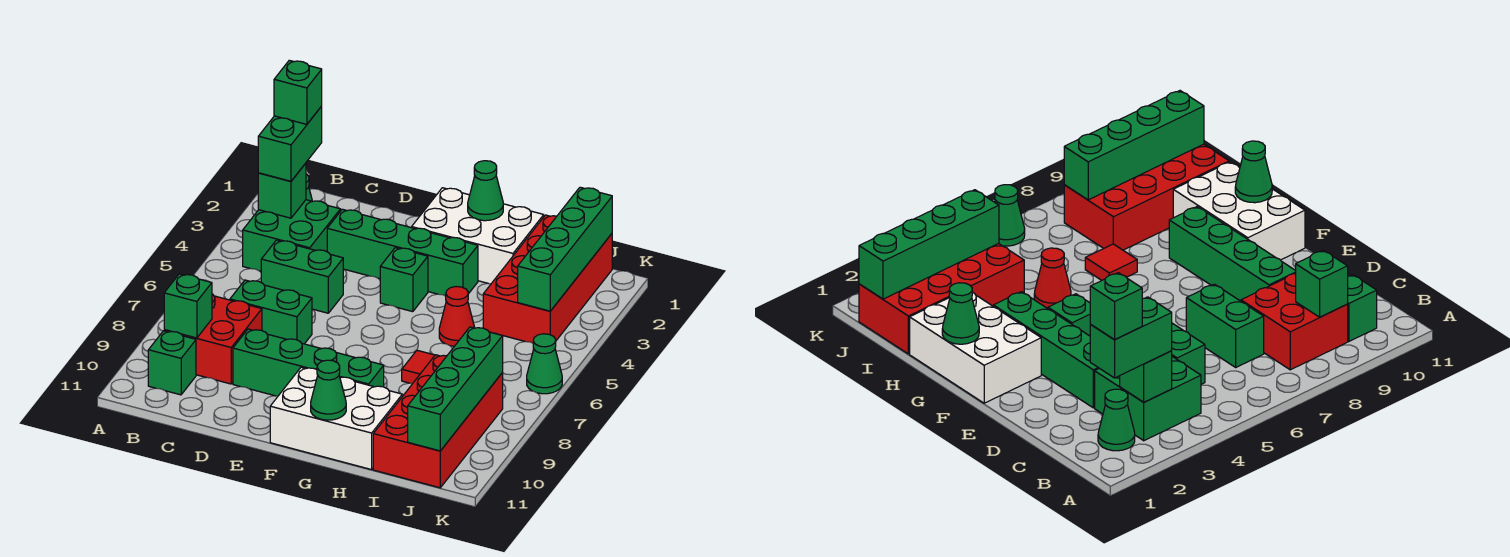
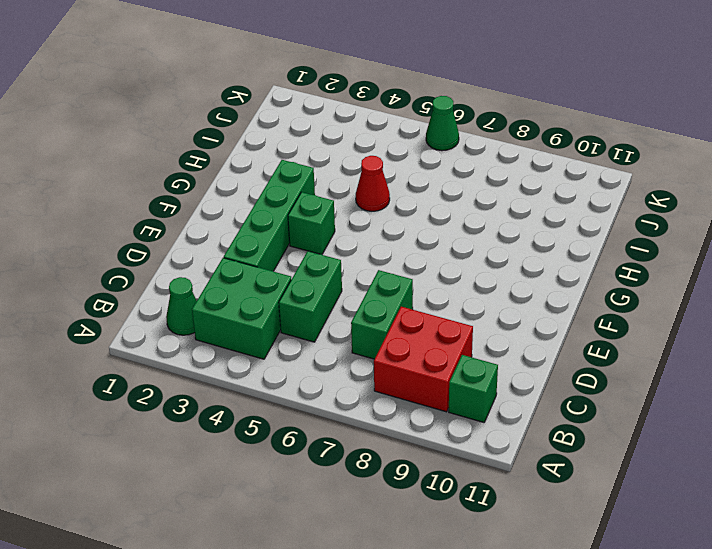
none -> green brick D9:G9 level 1
none -> white brick F1:H2 level 1
none -> white brick F10:H11 level 1

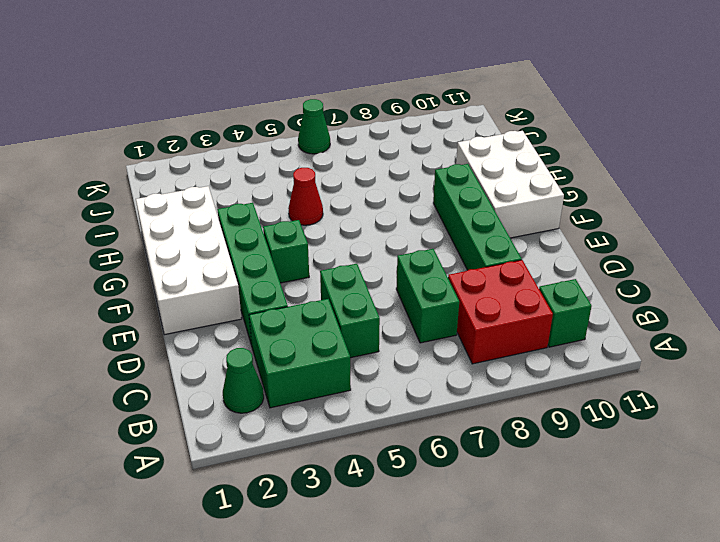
white brick E1:H2 level 1 -> white brick F1:H2 level 1
none -> red tile H7 level 1
none -> red brick I1:J4 level 1
none -> red brick I8:J11 level 1

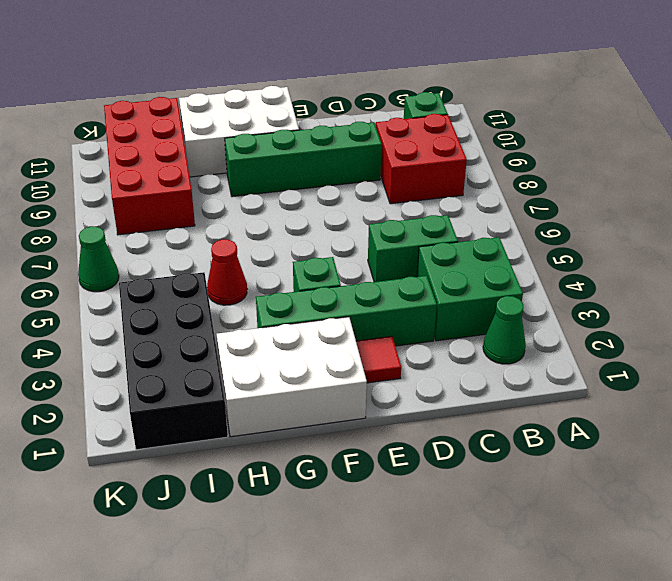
red tile E2 level 1 -> red tile H7 level 1
black brick I1:J4 level 1 -> red brick I1:J4 level 1
none -> green brick C7:D7 level 1
none -> green brick B3 level 2
none -> green brick B9 level 2

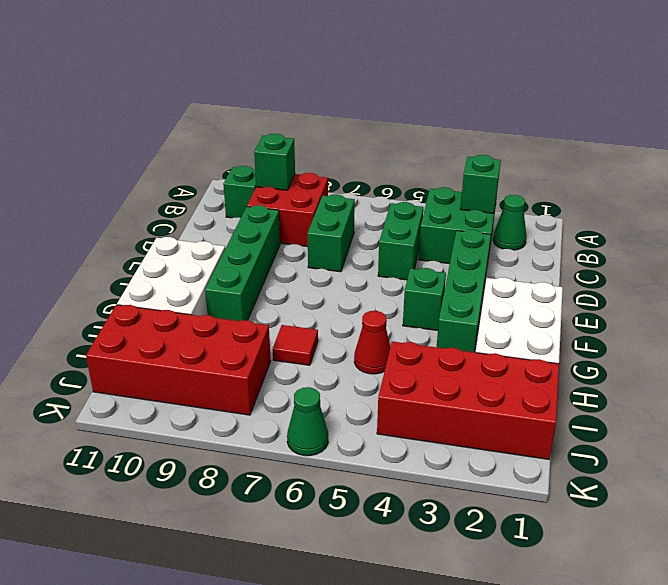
none -> green cone G1 level 2
none -> green cone G11 level 2
none -> green brick J1:J4 level 2

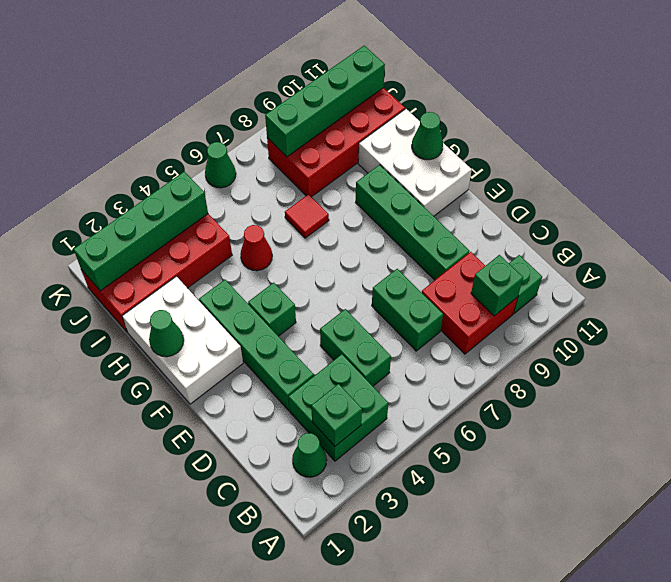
none -> green brick B2:B3 level 3
none -> green brick B2 level 4

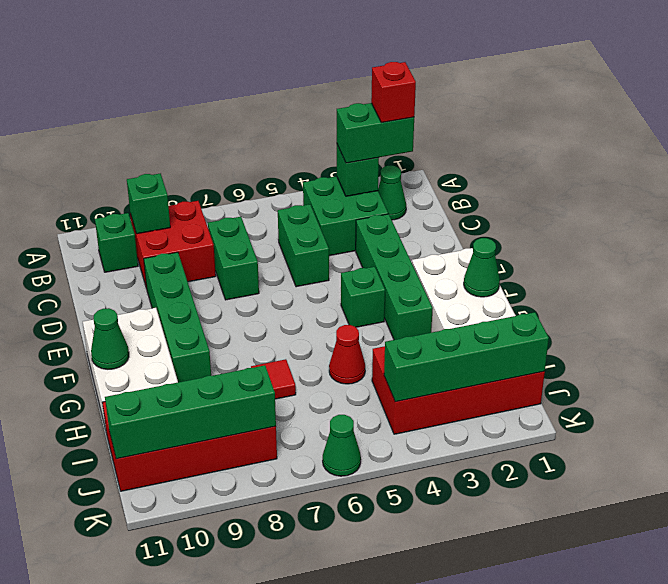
red brick B2 level 4 -> green brick B2 level 4

